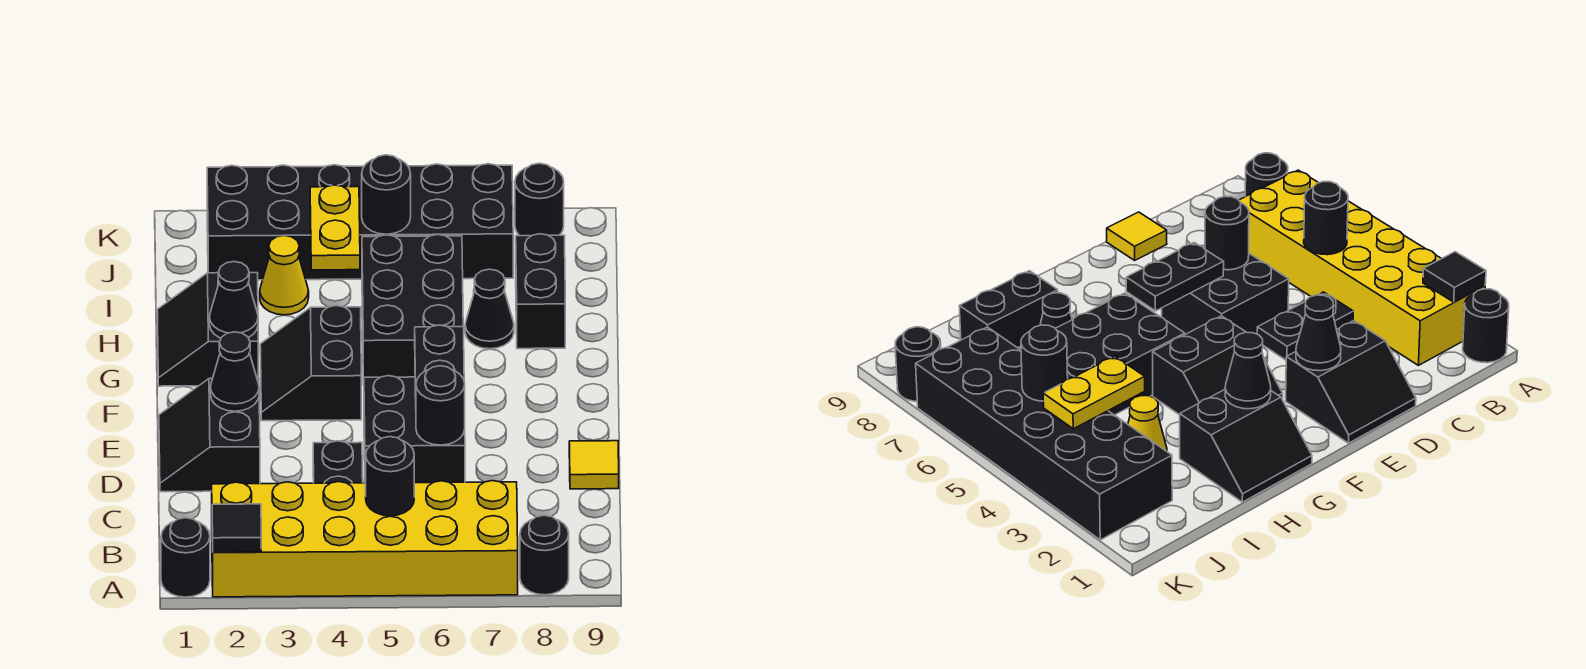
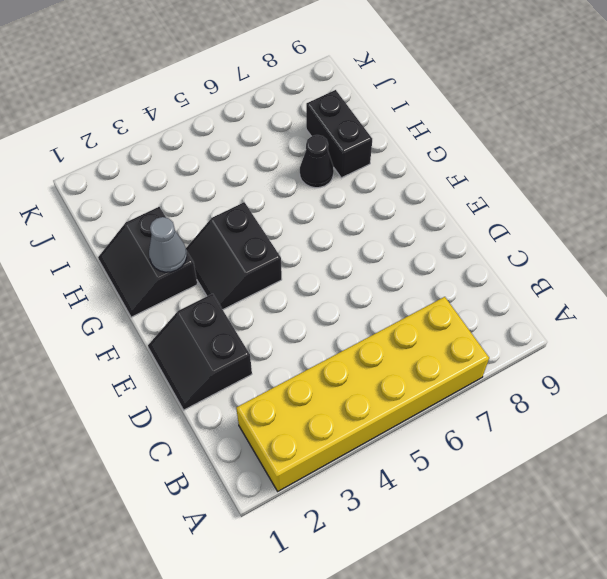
grey cone G2 level 2 -> black cone G2 level 2
none -> black round brick A1 level 1
none -> black round brick A8 level 1
none -> black plate C4:D4 level 1

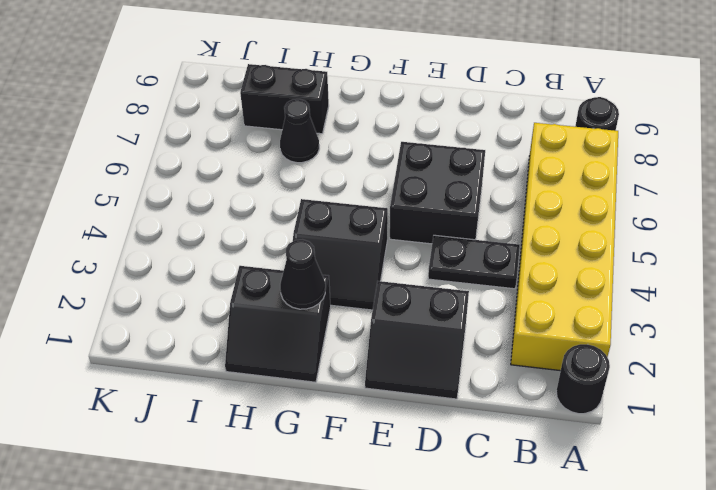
none -> yellow tile D9 level 1
none -> black brick G5:I6 level 1
none -> yellow cone I3 level 1

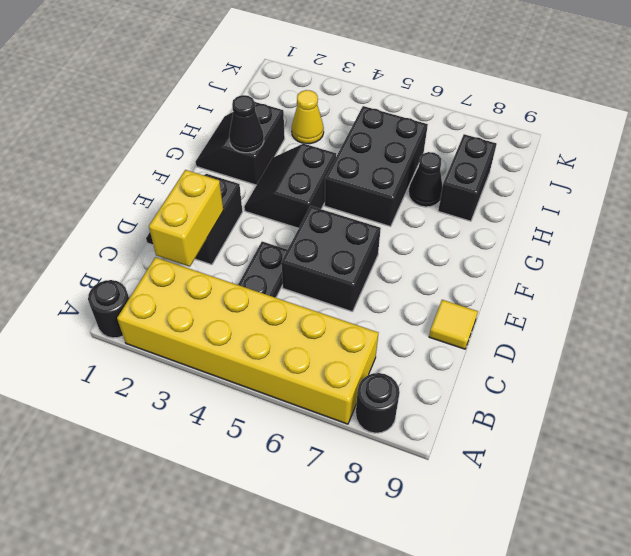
yellow brick C2:D2 level 2 -> none
none -> black brick J2:K7 level 1
none -> black round brick K8 level 1
none -> black tile A2 level 2

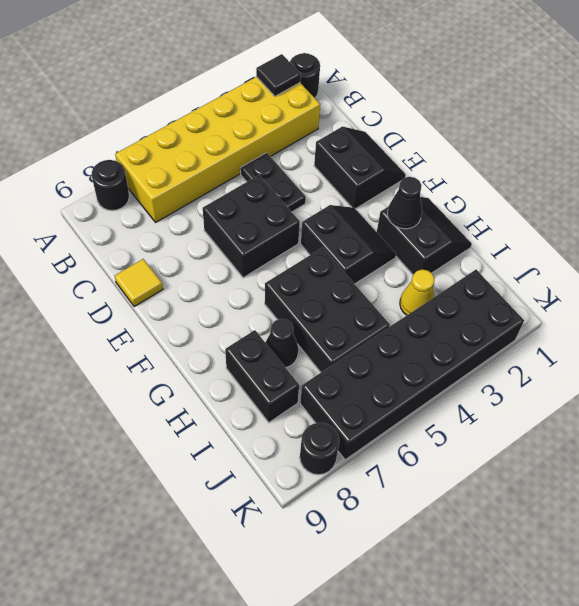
none -> black round brick B5 level 2
none -> black round brick D6 level 2
none -> black cone E2 level 2

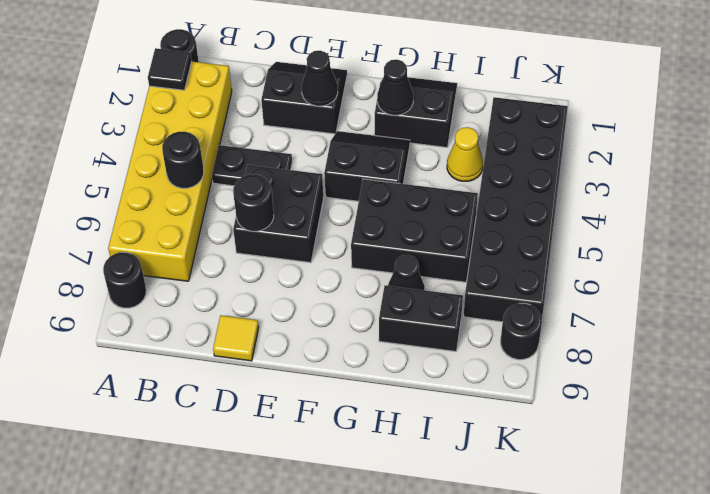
none -> black plate E6:F6 level 2
none -> yellow plate I4:J4 level 2
none -> black round brick J5 level 2

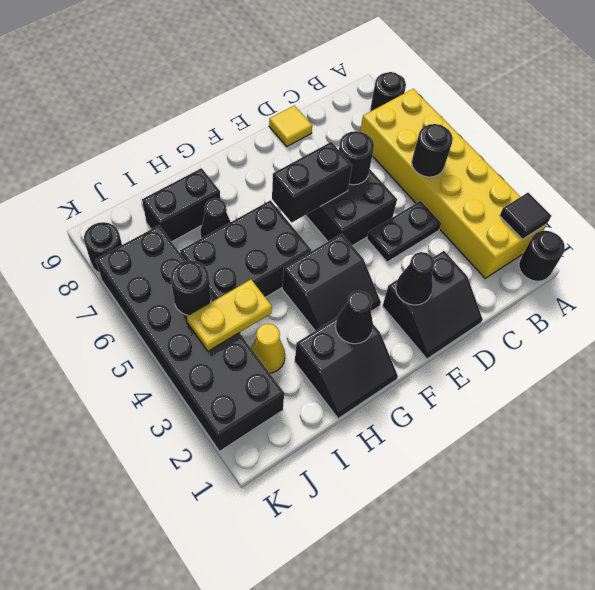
black brick E6:F6 level 2 -> black plate E6:F6 level 2

